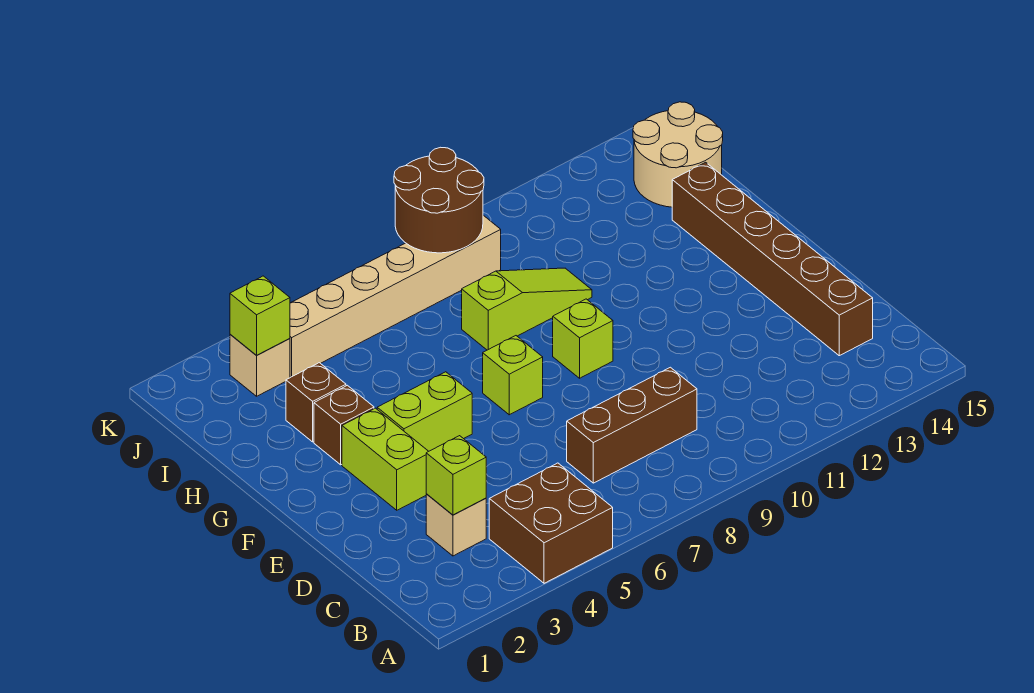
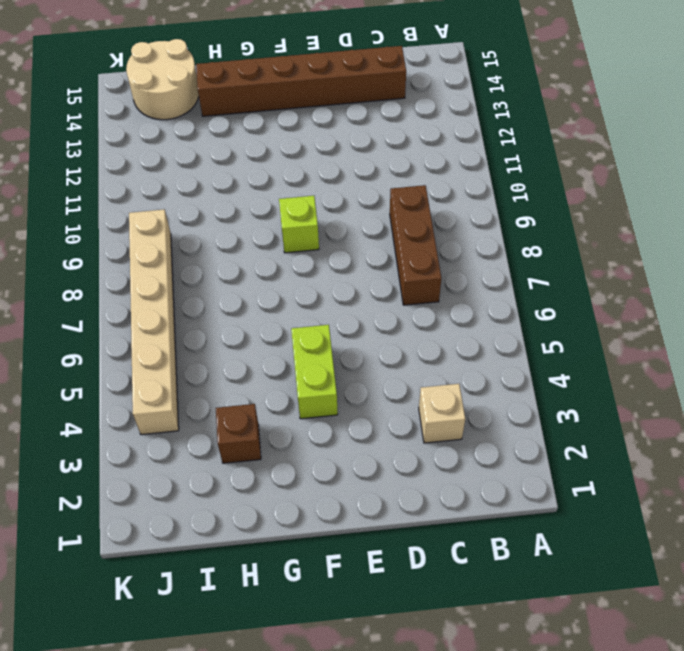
none -> brown brick A4:B5 level 1
none -> lime brick E3:F3 level 1
none -> lime brick F7 level 1

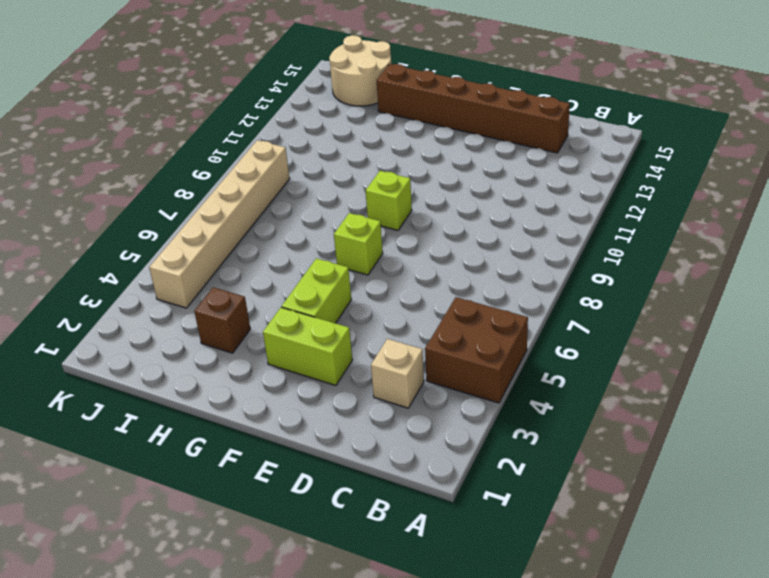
none -> brown brick C7:C9 level 1
none -> brown brick G3 level 1
none -> lime slope H8:H10 level 1 top 8

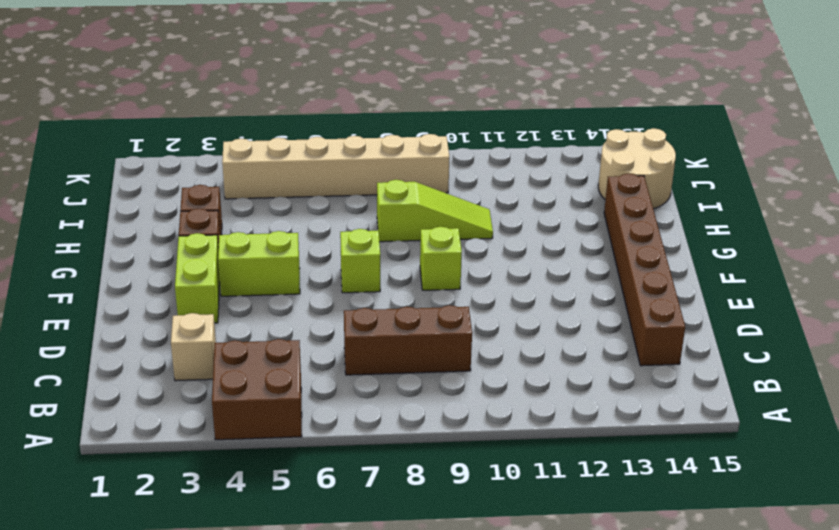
none -> tan brick J3 level 1
none -> lime brick C3 level 2
none -> lime brick J3 level 2

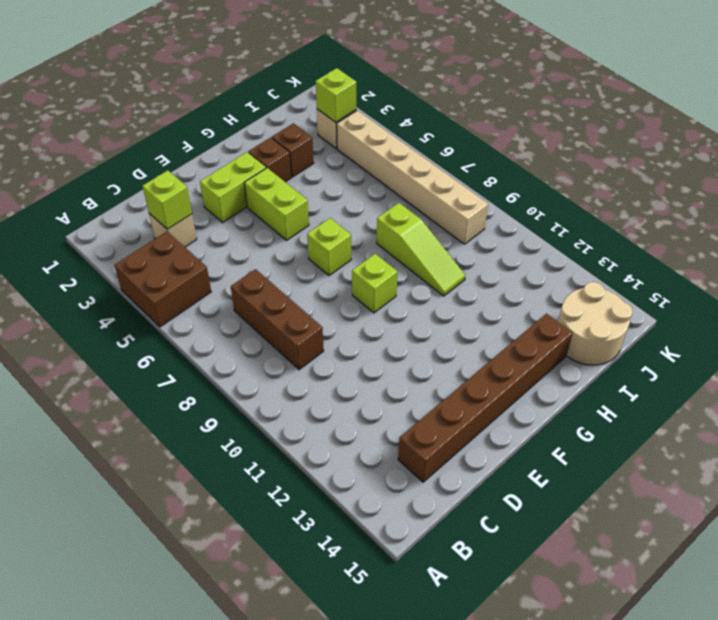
none -> brown round brick J8:K9 level 2

